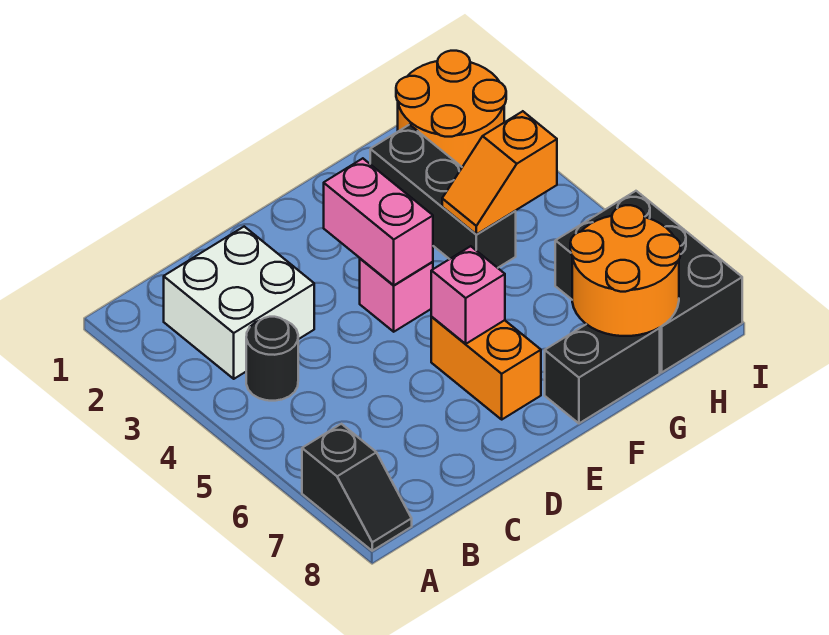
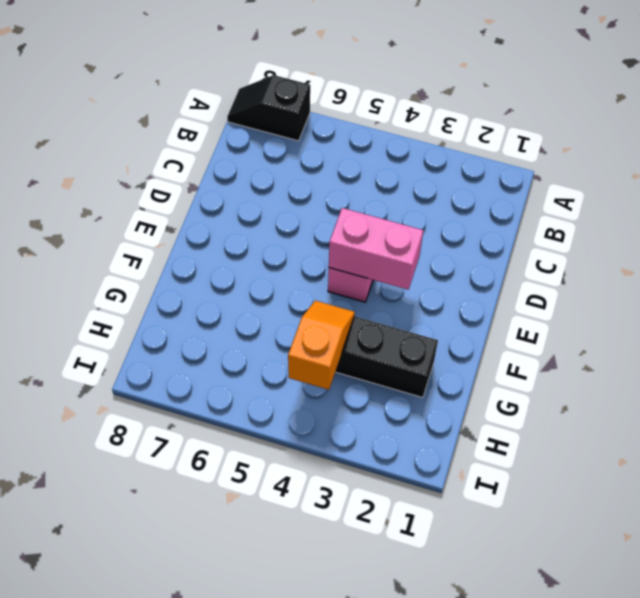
none -> white brick B2:C3 level 1
none -> black round brick B4 level 1
none -> orange brick E6:E7 level 1

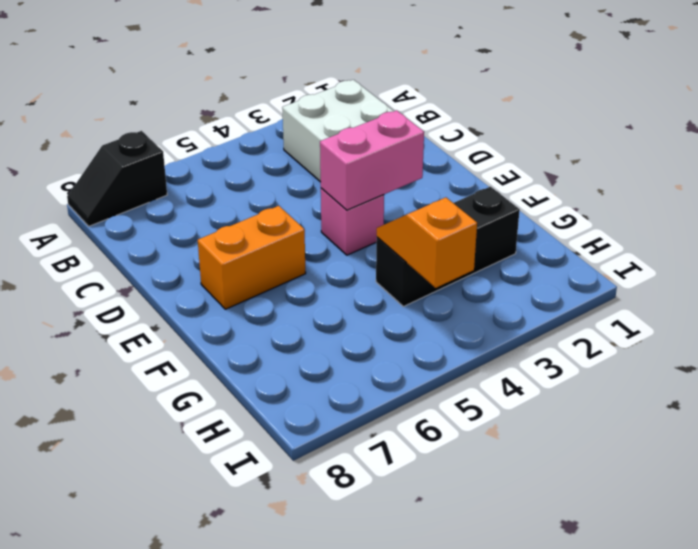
none -> black round brick B4 level 1
none -> black brick F8:G8 level 1
none -> orange round brick H1:I2 level 1

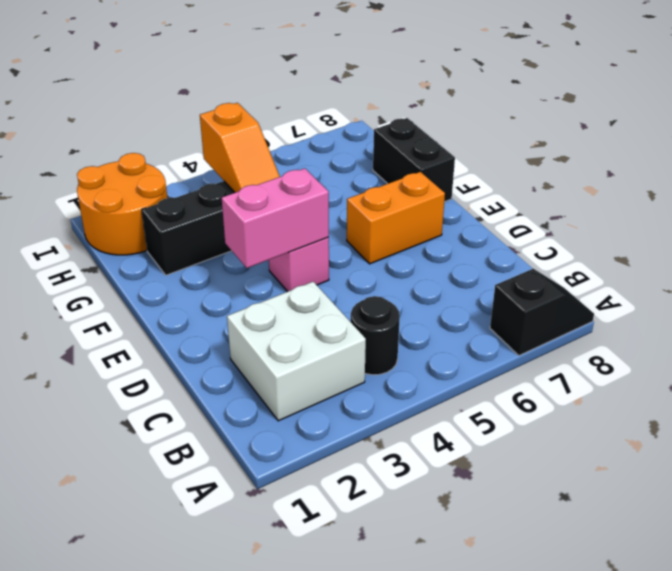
none -> black brick H6:I8 level 1
none -> pink brick E6 level 2
none -> orange round brick G7:H8 level 2

